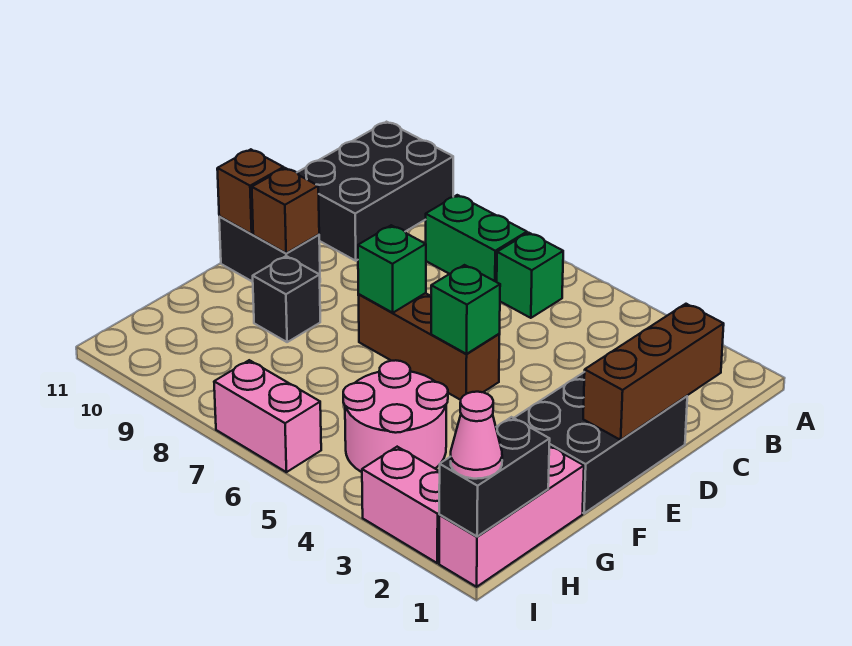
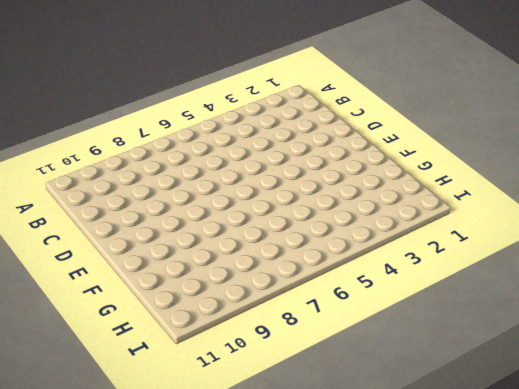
none -> black brick A10:C11 level 1
none -> green brick B6 level 1
none -> green brick B7:B8 level 1

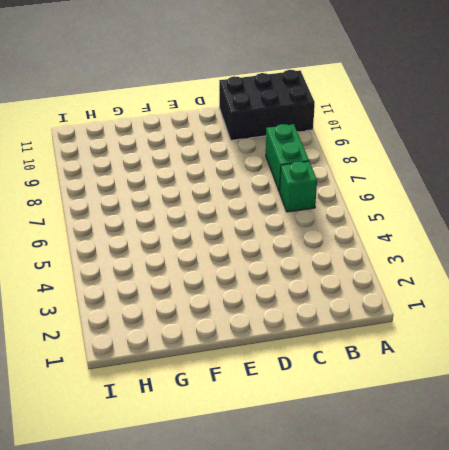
none -> black brick D1:F2 level 1
none -> brown brick E5:E7 level 1
none -> black brick E10:E11 level 1

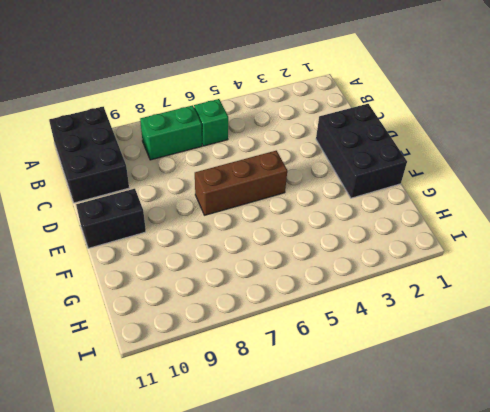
none -> black brick F9 level 1
none -> pink brick G1:I1 level 1
none -> pink round brick G4:H5 level 1

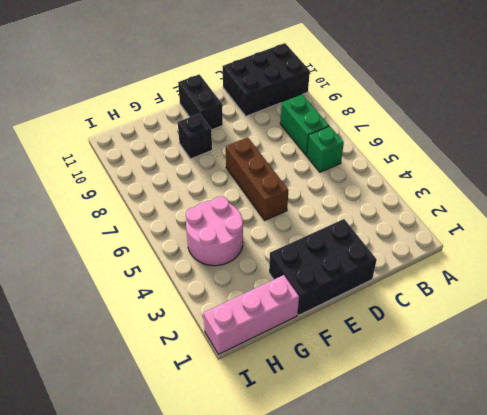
none -> pink brick I2:I3 level 1
none -> pink brick I6:I7 level 1
none -> brown brick C1:E1 level 2

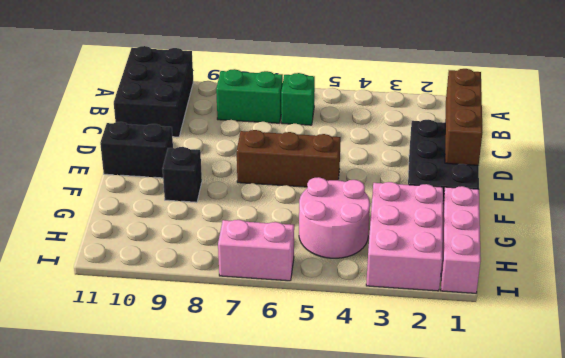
pink brick G2:I3 level 1 -> pink brick I2:I3 level 1
none -> green brick E5 level 2
none -> green brick E7 level 2
none -> brown brick E10 level 2

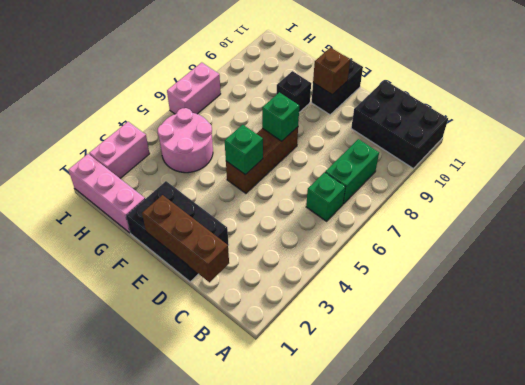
none -> brown brick E11 level 2
none -> black brick H1:I1 level 2
none -> pink cone I1 level 3

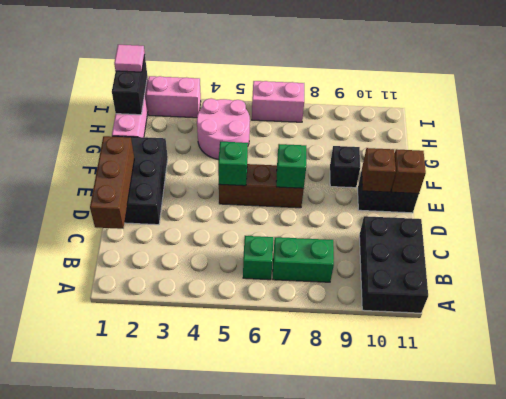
pink tile I1 level 3 -> pink cone I1 level 3

